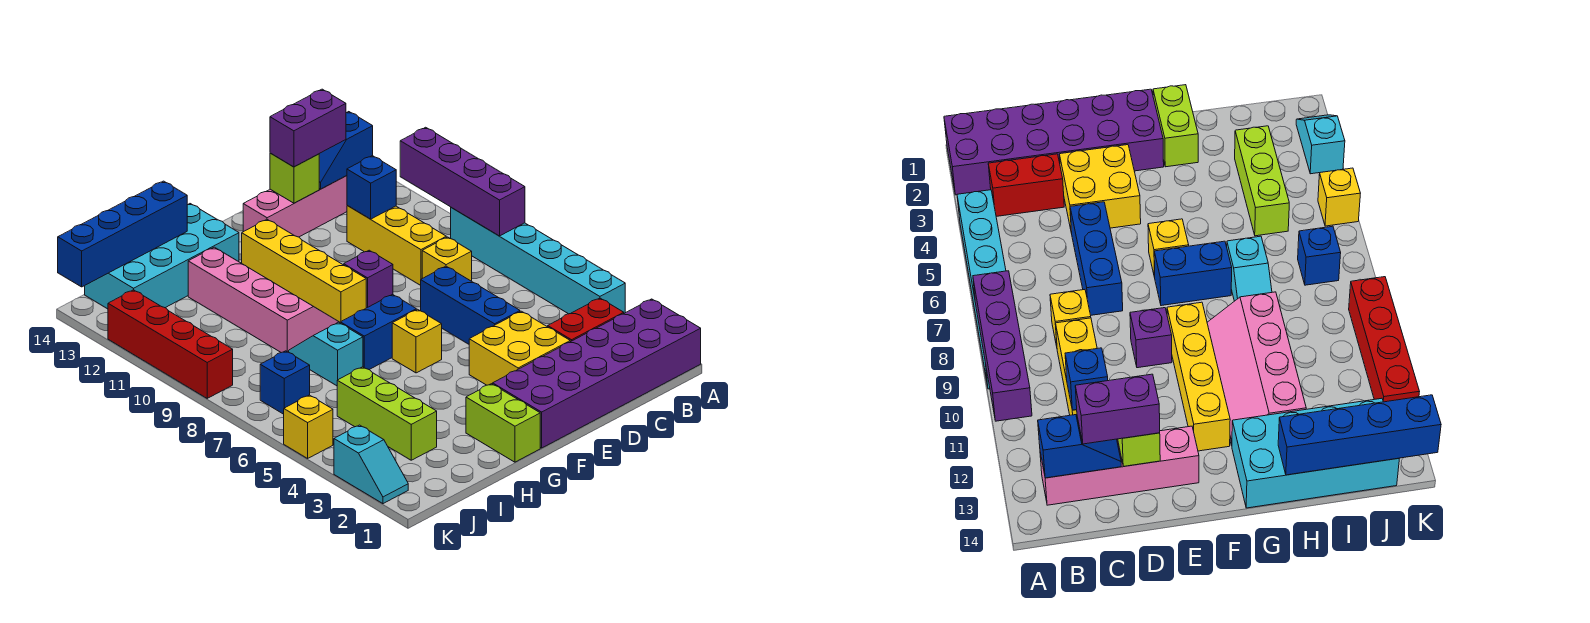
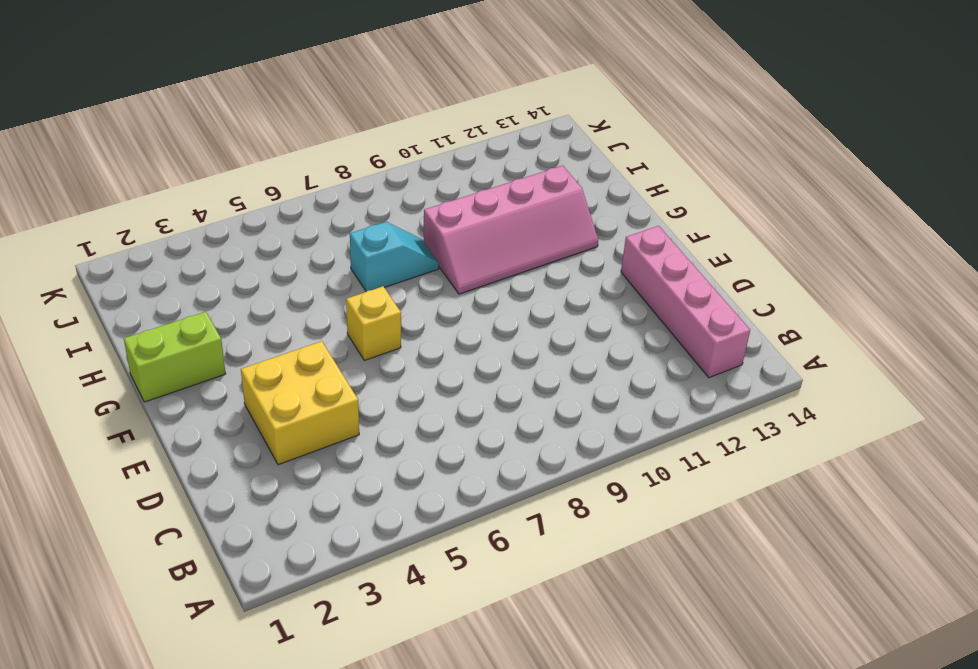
none -> purple brick A1:F2 level 1
none -> cyan brick A4:A9 level 1
none -> red brick B3:C3 level 1

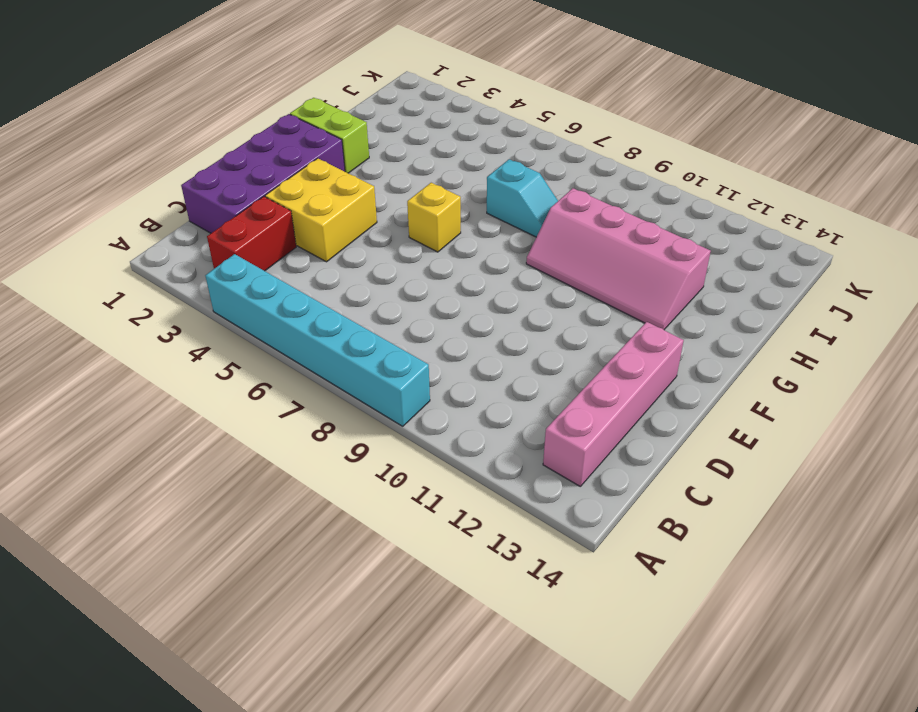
purple brick C1:F2 level 1 -> purple brick A1:F2 level 1
none -> yellow brick C8 level 1
none -> yellow brick C9:C11 level 1
none -> blue brick D5:D7 level 1

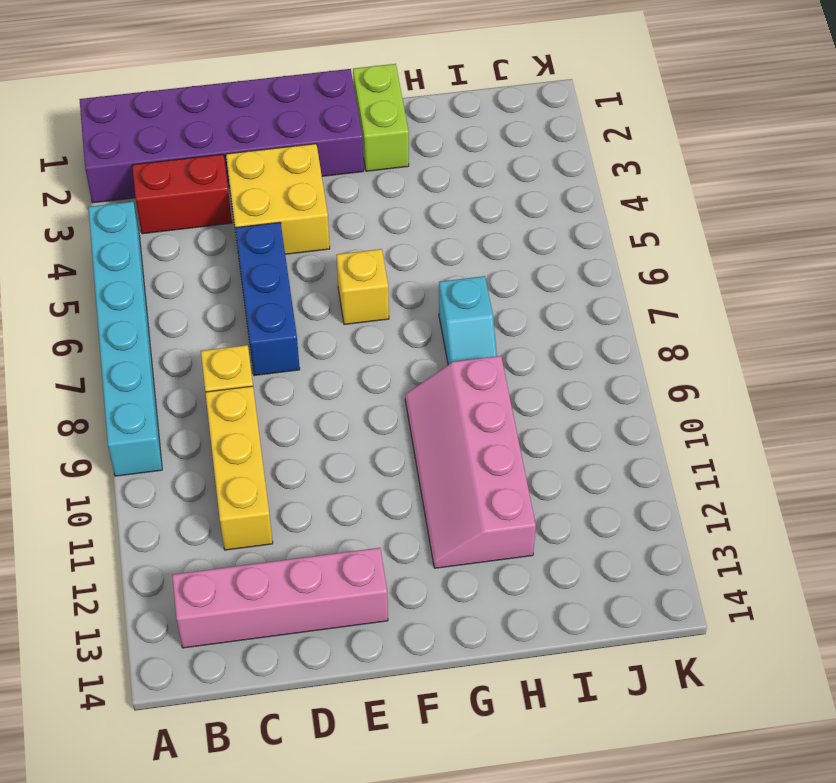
none -> purple brick E9 level 1
none -> blue brick F7:G7 level 1
none -> yellow brick F9:F12 level 1

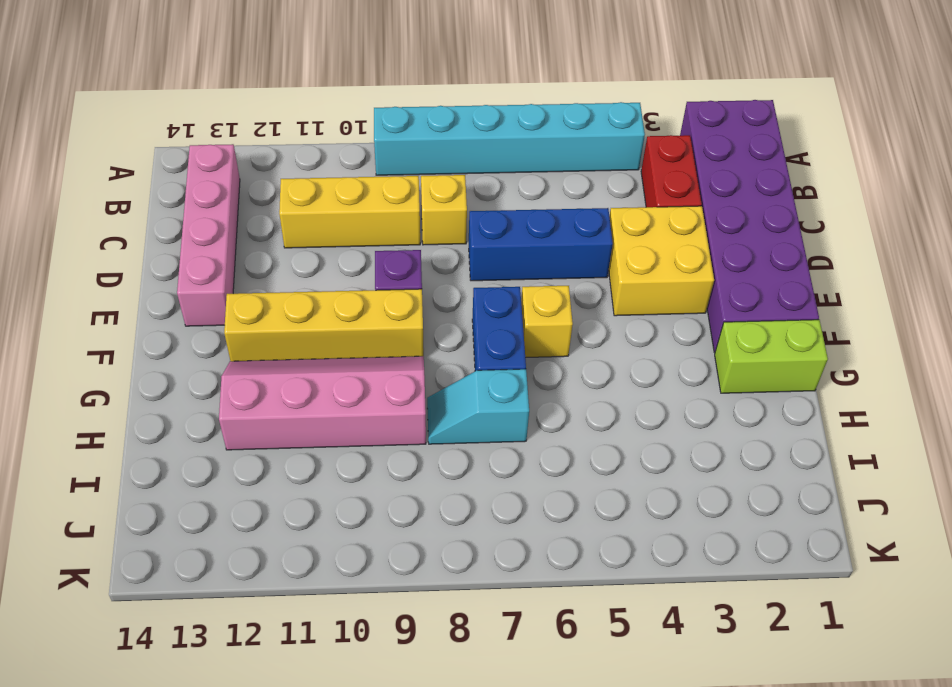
none -> cyan brick G13:J14 level 1
none -> lime brick I3:I5 level 1
none -> blue brick J7 level 1

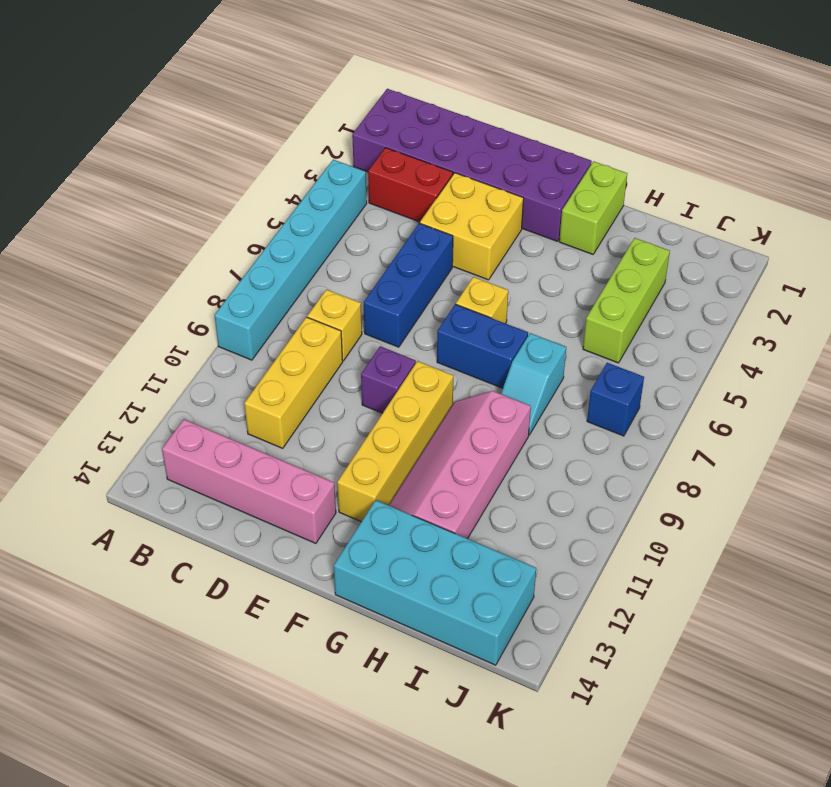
none -> cyan slope K2:K3 level 1 top 3
none -> yellow brick K5 level 1
none -> red brick K9:K12 level 1

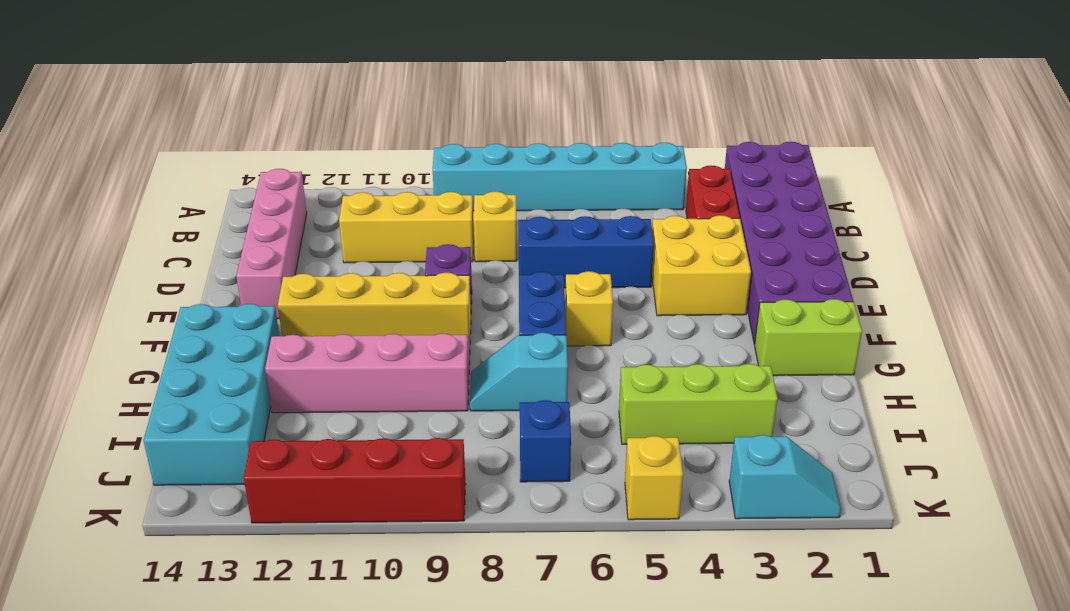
none -> purple brick A8:A11 level 2
none -> blue slope B13:C13 level 2 top B
none -> blue brick C11 level 2

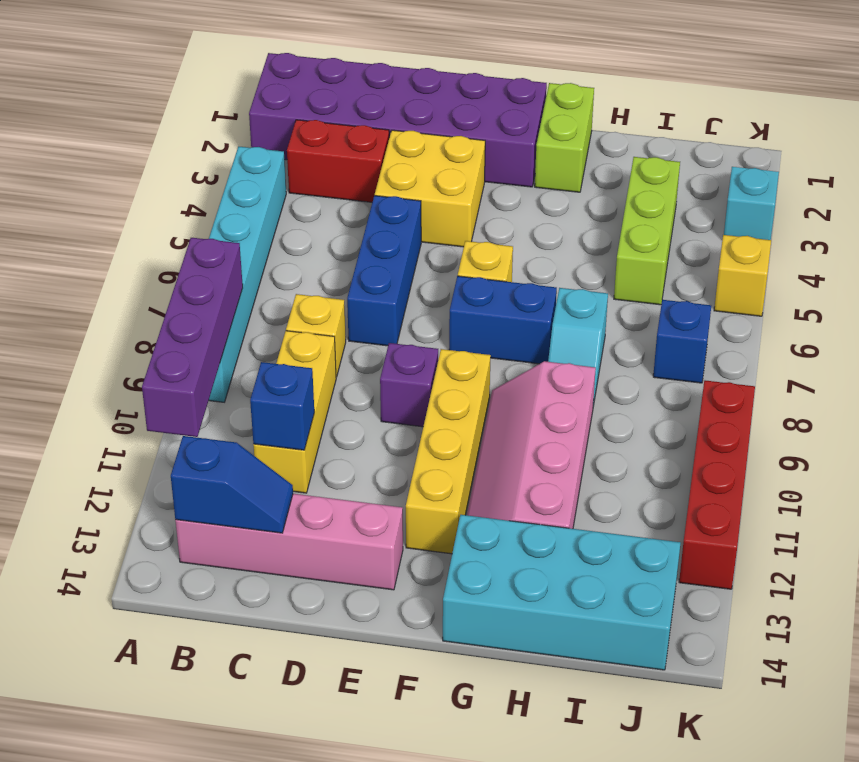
none -> lime brick D13 level 2
none -> blue brick H14:K14 level 2
none -> purple brick C13:D13 level 3

